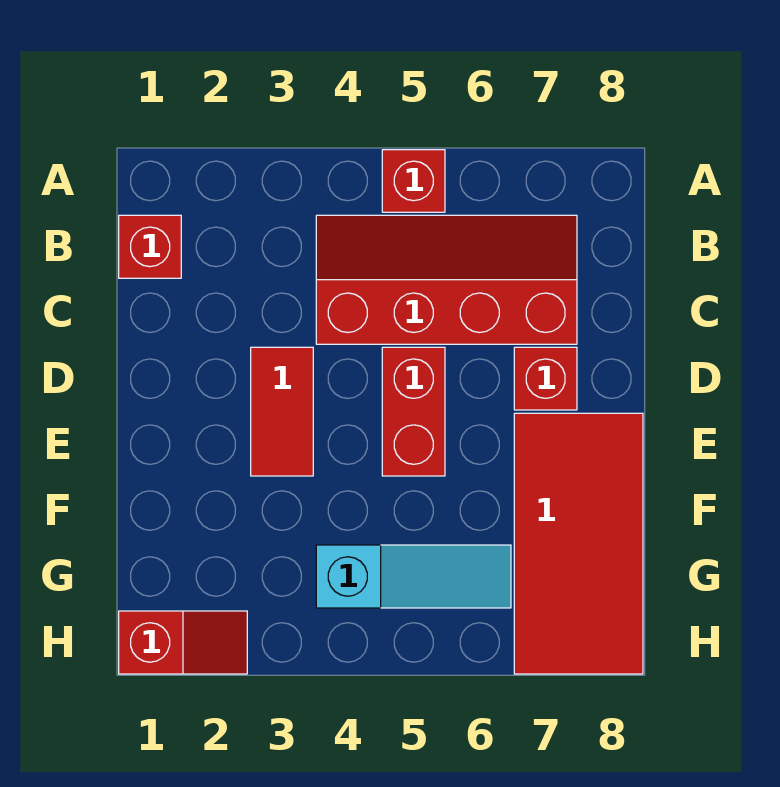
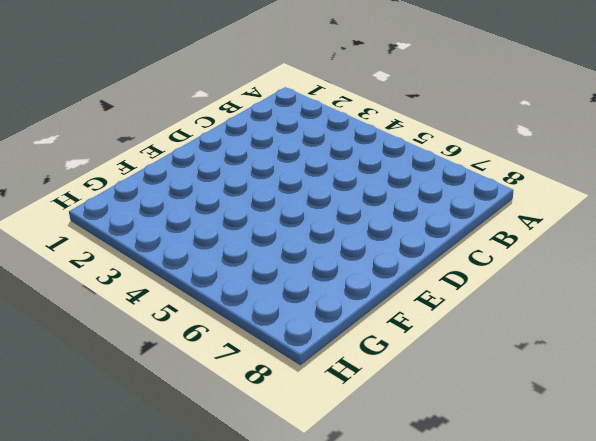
none -> red brick A5 level 1
none -> red brick B1 level 1

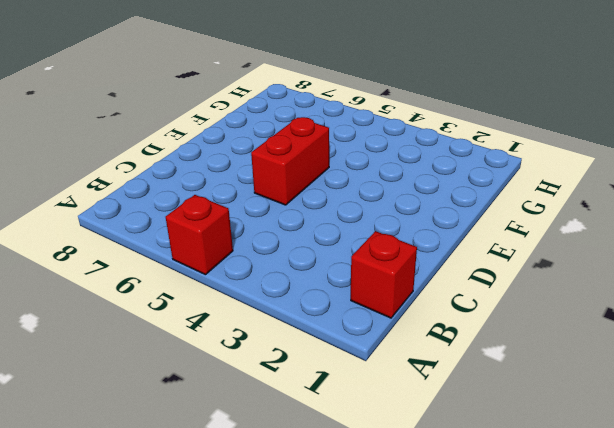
none -> red slope B4:C7 level 1 top C
none -> red tile D3:E3 level 1

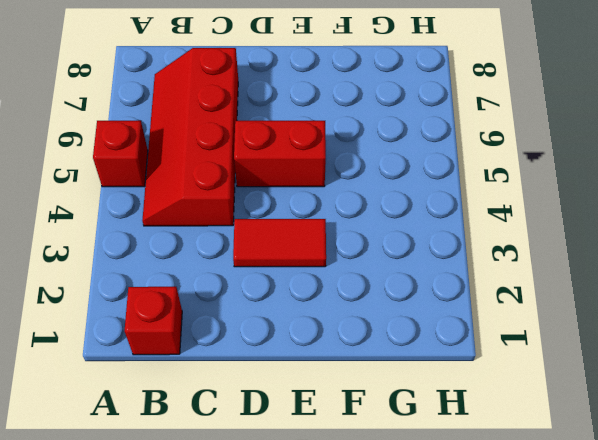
none -> red brick D7 level 1
none -> red tile E7:H8 level 1

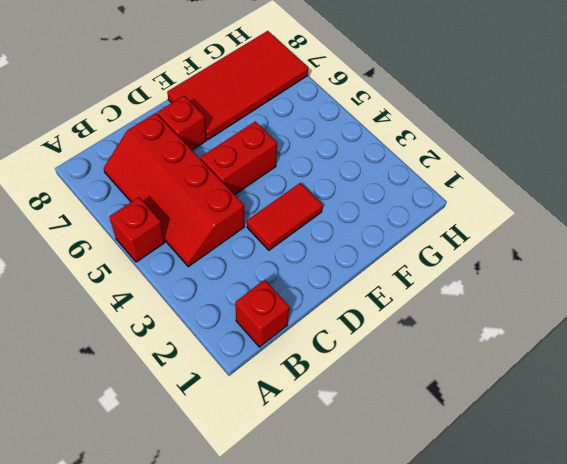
none -> cyan slope G4:G6 level 1 top 4
none -> red slope H1:H2 level 1 top 1

